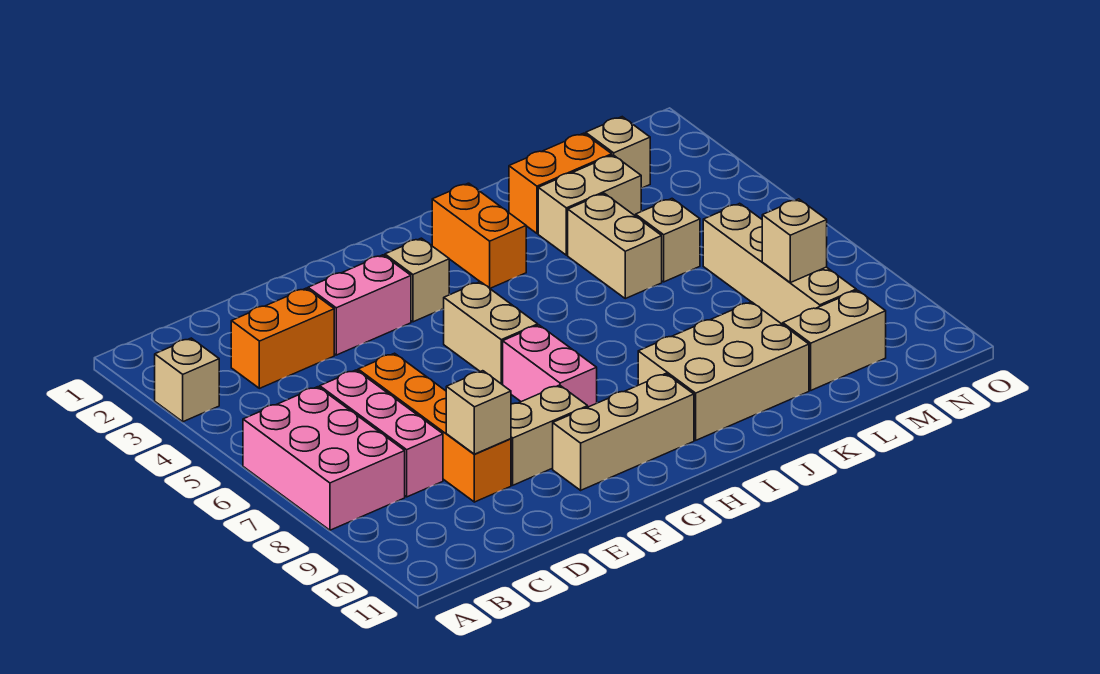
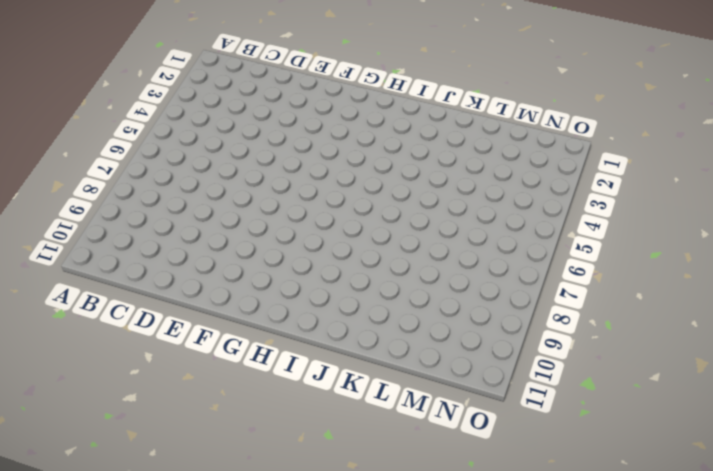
none -> tan brick A3 level 1
none -> pink brick A6:B8 level 1
none -> orange brick C3:D3 level 1

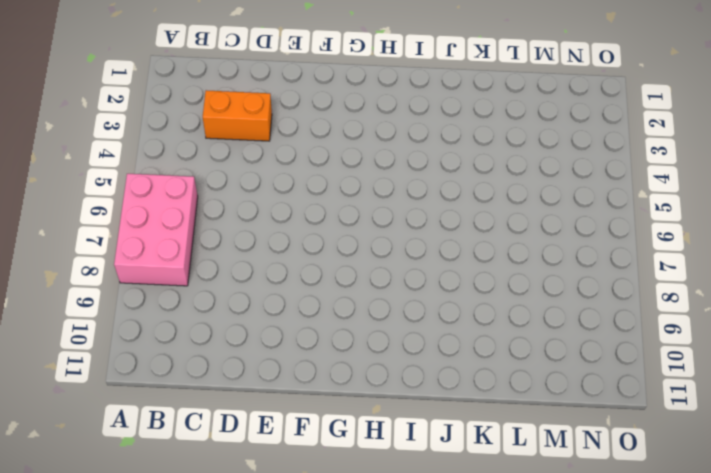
none -> tan brick A3 level 1
none -> pink brick C6:C8 level 1
none -> orange brick D6:D9 level 1

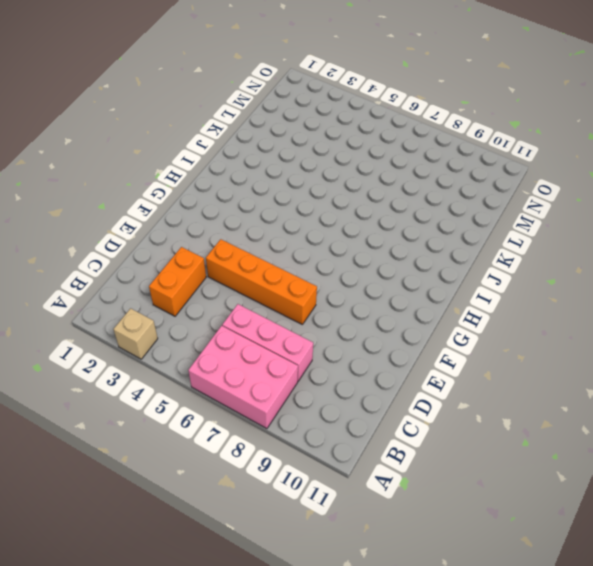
orange brick E4:E7 level 1 -> orange brick D6:D9 level 1
none -> pink brick E3:F3 level 1
none -> tan brick E9:F9 level 1
none -> tan brick F10:H10 level 1

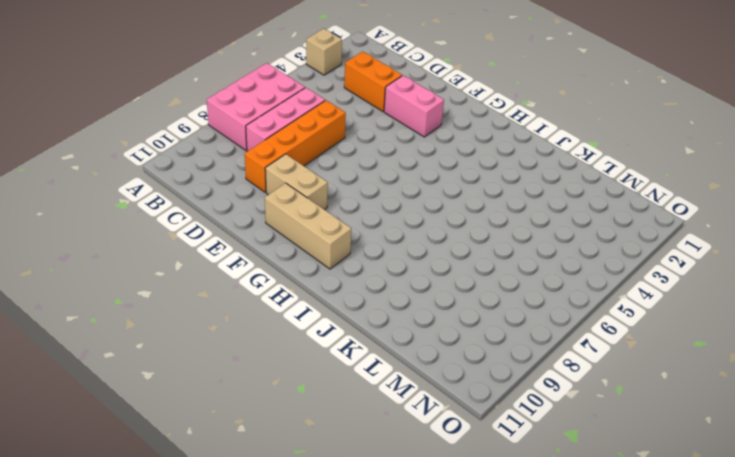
none -> tan brick G3 level 1
none -> tan brick G5:G6 level 1
none -> pink brick G7:G8 level 1

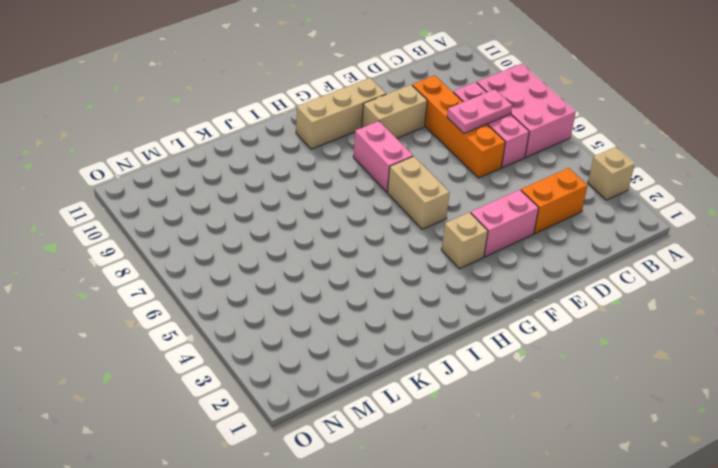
pink plate C7:D7 level 2 -> none
none -> orange brick I2:I3 level 1
none -> tan brick I9:K10 level 1
none -> orange brick K2:L2 level 1

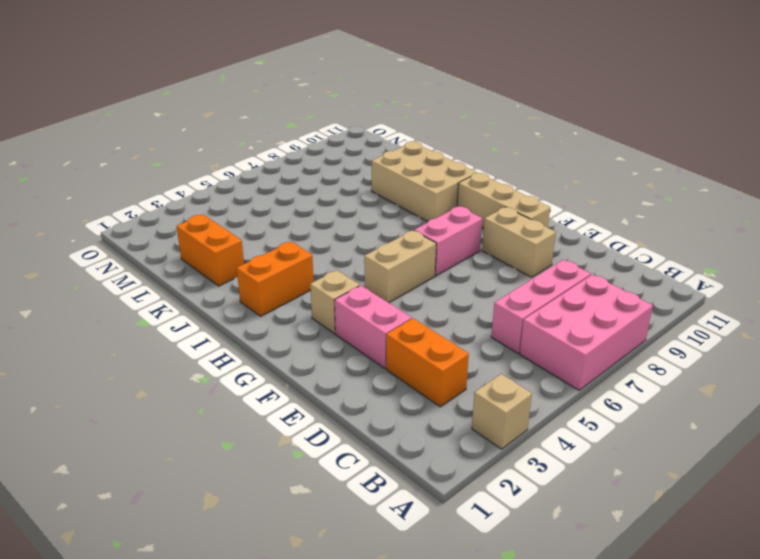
none -> orange brick D6:D9 level 1
none -> tan brick K3:L3 level 1
none -> tan brick K4:K5 level 1

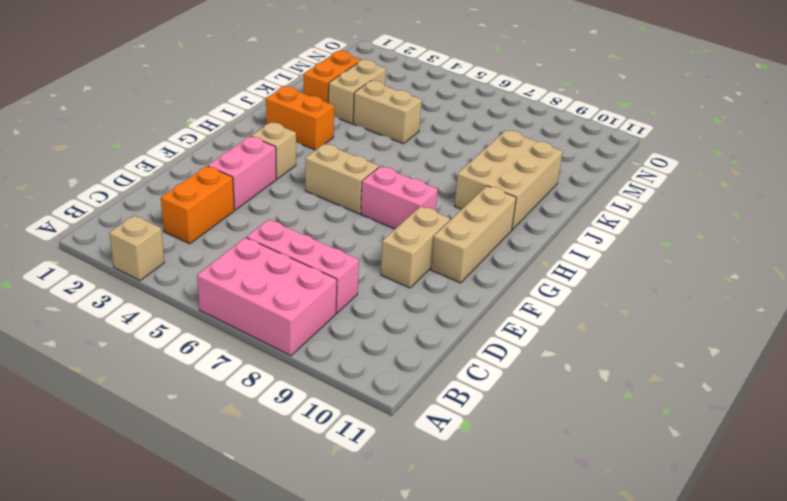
none -> orange brick D6:D9 level 1
none -> tan brick L5 level 1
none -> tan brick L10:M10 level 1

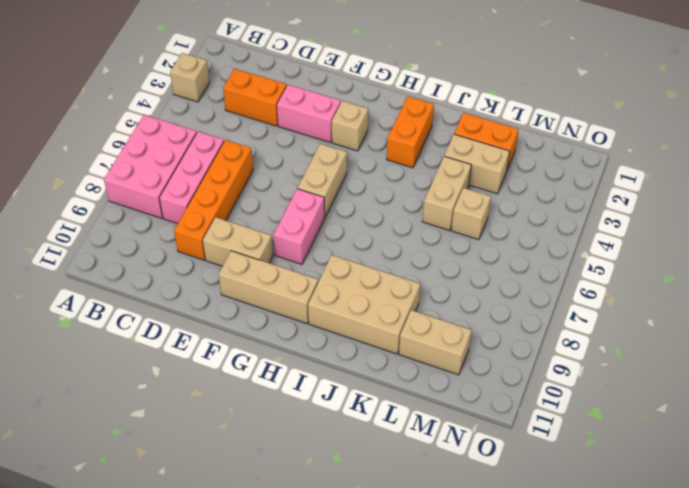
none -> tan brick M2 level 1
none -> tan brick M6:M9 level 1
none -> tan brick D9 level 2

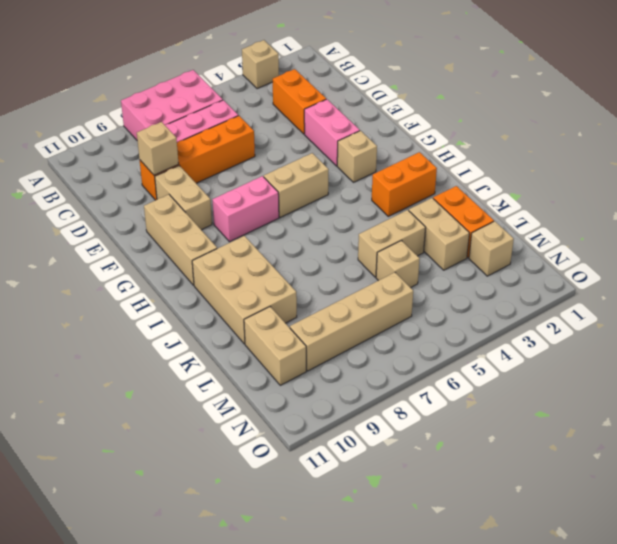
none -> tan brick M8 level 2

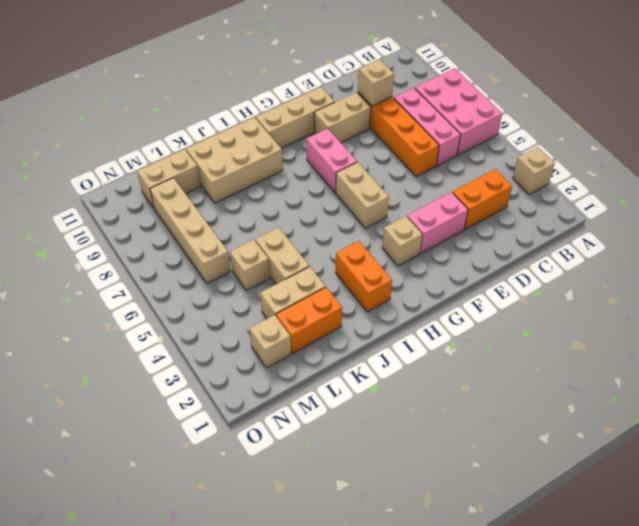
none -> tan brick M8 level 2

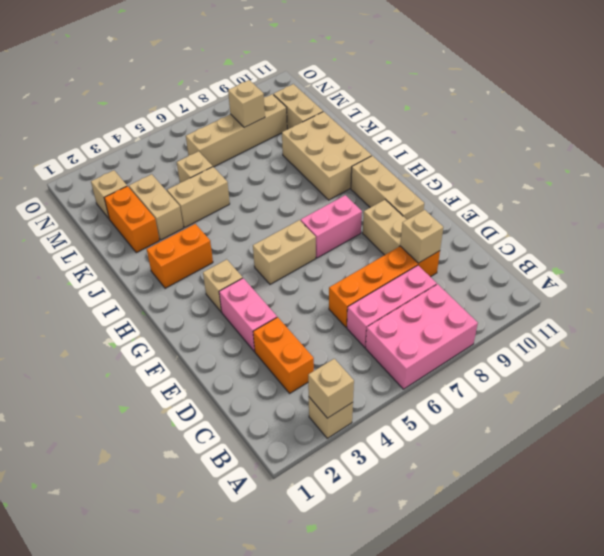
tan brick A3 level 2 -> none

